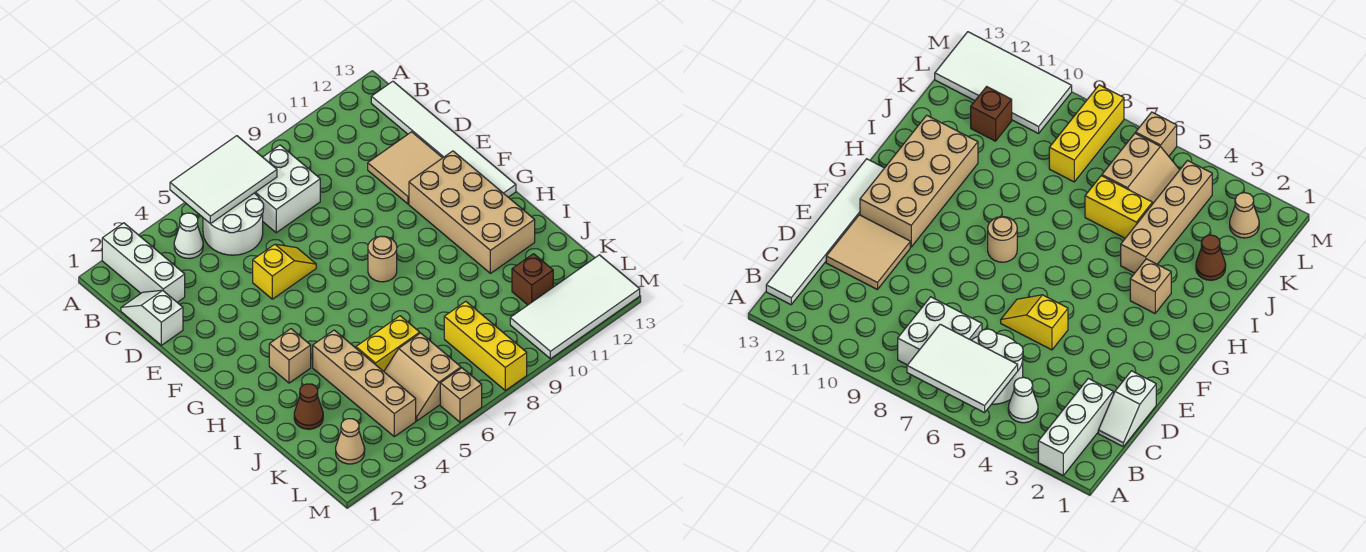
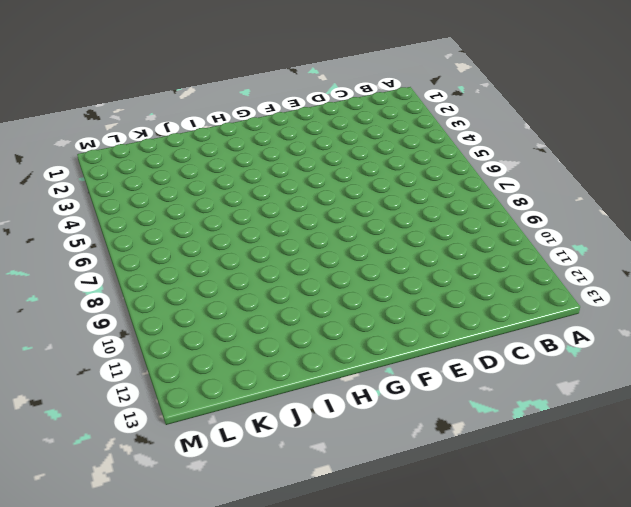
none -> white brick A2:C2 level 1
none -> white cone B4 level 1
none -> white round brick B5:C6 level 1

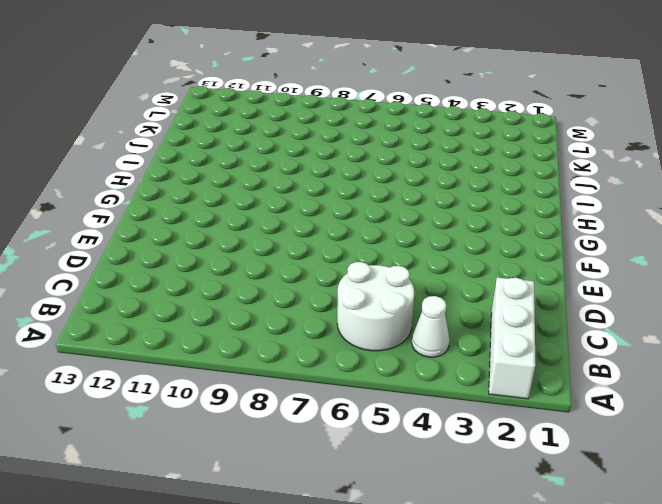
none -> white brick B7:C8 level 1
none -> white tile B13:G13 level 1
none -> white slope C1:D1 level 1 top D

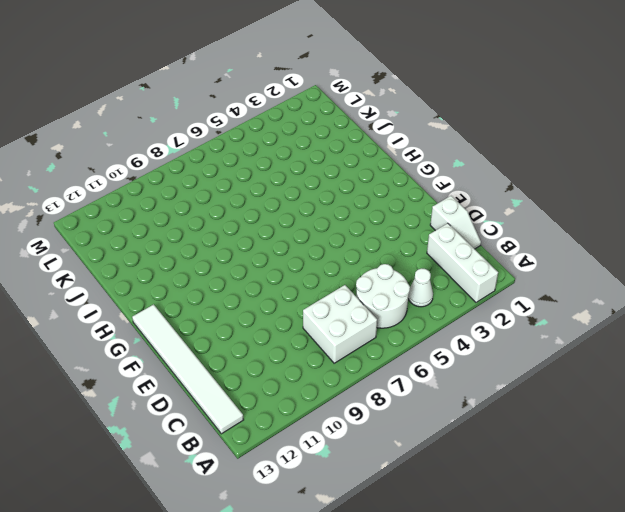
none -> tan tile D11:E12 level 1
none -> yellow slope E5:E6 level 1 top 5
none -> tan brick F11:I12 level 1

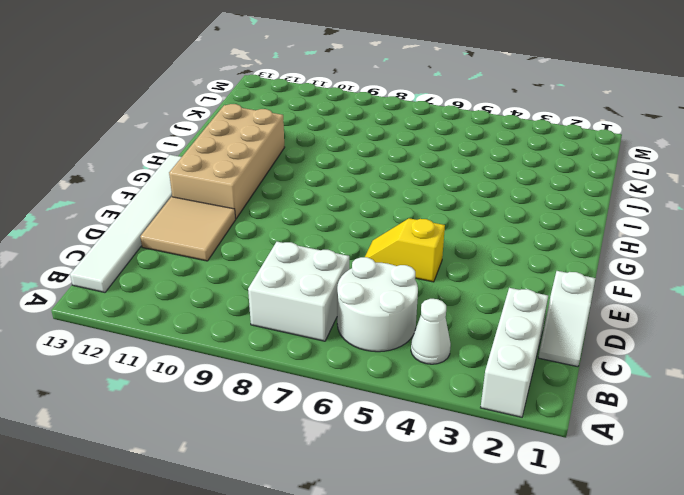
none -> tan round brick G8 level 1
none -> tan brick H3 level 1
none -> tan brick I4:L4 level 1

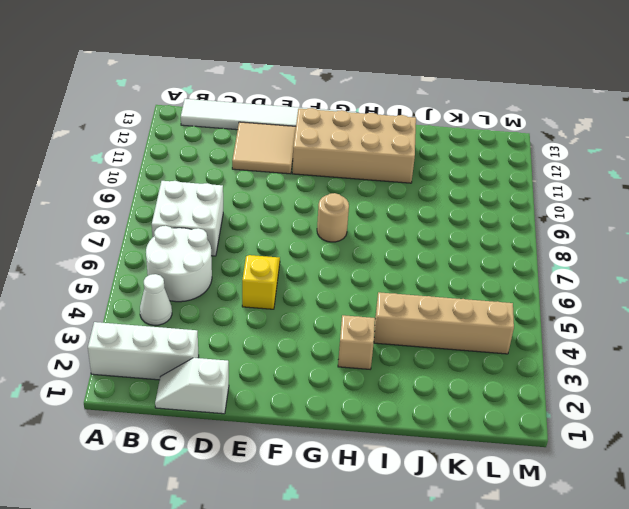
none -> brown cone J2 level 1
none -> yellow brick J5:J6 level 1
none -> tan slope K5:L6 level 1 top 6

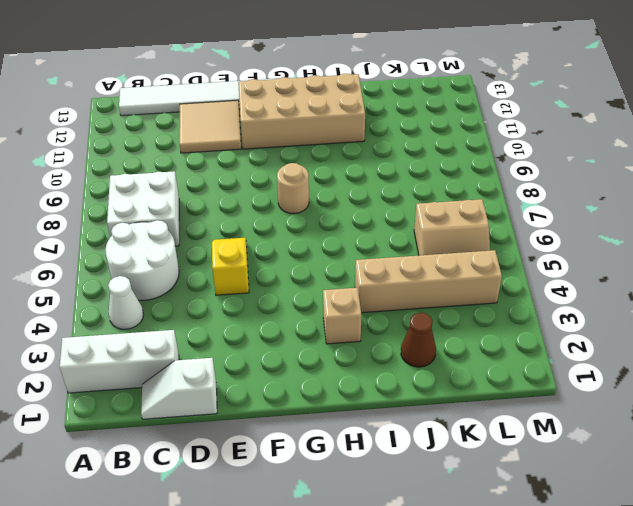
none -> yellow brick J5:J6 level 1
none -> yellow brick K8:M8 level 1
none -> brown brick K11 level 1

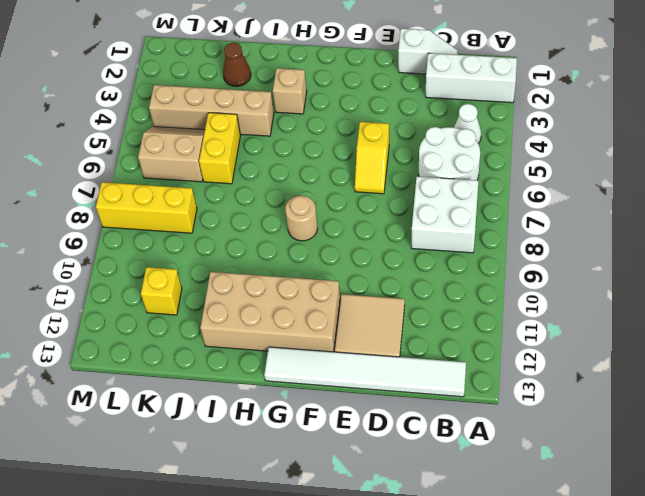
yellow brick K11 level 1 -> brown brick K11 level 1
none -> tan cone L2 level 1
none -> white tile L10:M13 level 1
none -> tan brick M6 level 1

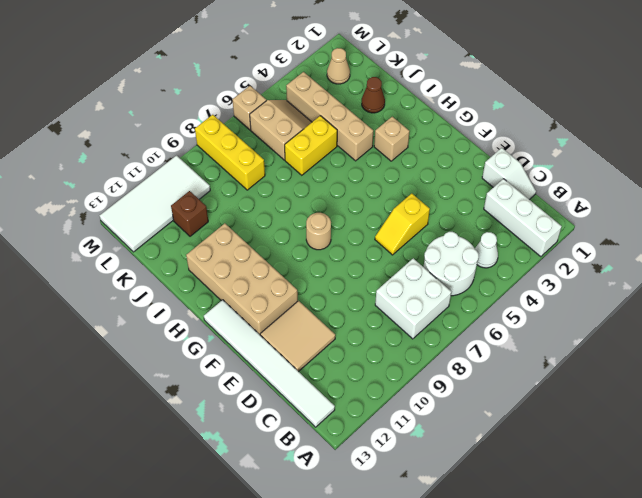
none -> white tile A5:B7 level 2

